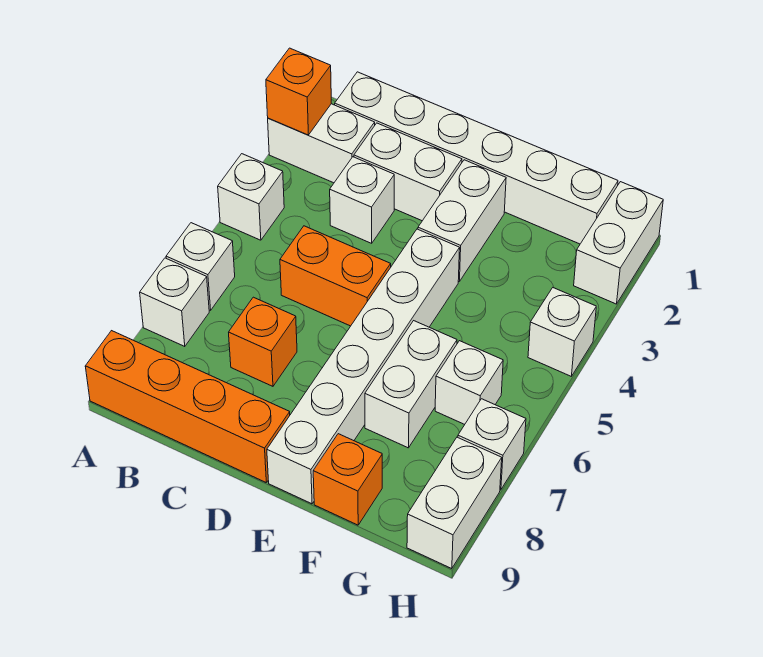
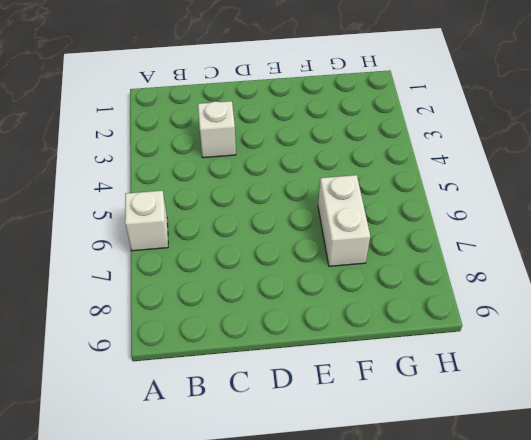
none -> white brick A2:B2 level 1
none -> white brick A4 level 1
none -> white brick A7 level 1

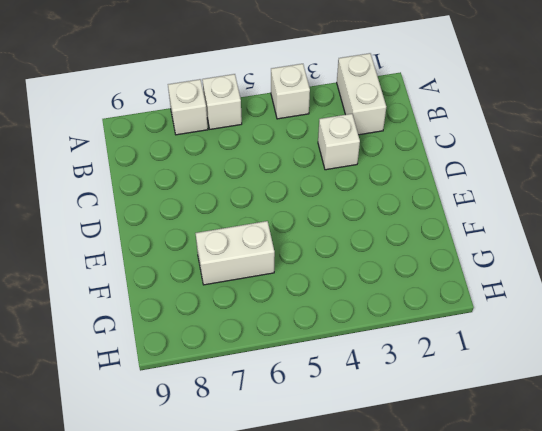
none -> orange brick A9:D9 level 1
none -> white brick B1:G1 level 1
none -> white brick C2:D2 level 1

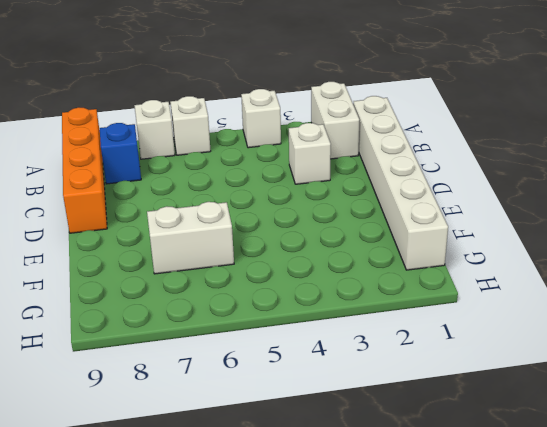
blue brick B8 level 1 -> none
none -> white brick C2:D2 level 1
none -> orange brick C5:D5 level 1
none -> orange brick C7 level 1

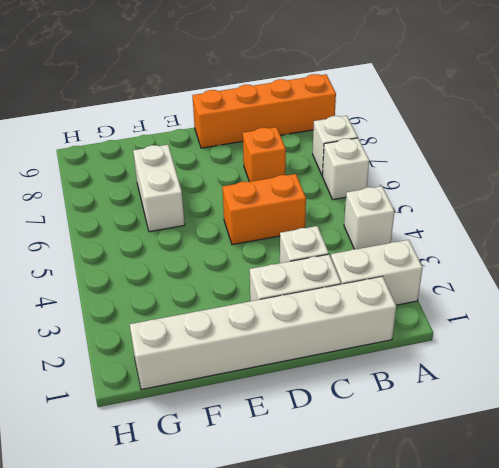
none -> white brick E2:E3 level 1
none -> white brick E4:E9 level 1
none -> orange brick F9 level 1

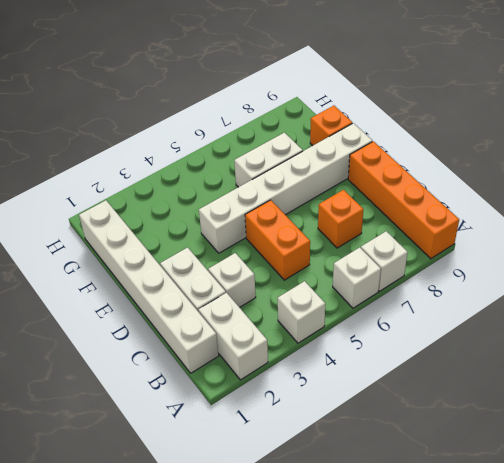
none -> white brick E2:E3 level 1
none -> white brick G6 level 1
none -> white brick H1:H2 level 1

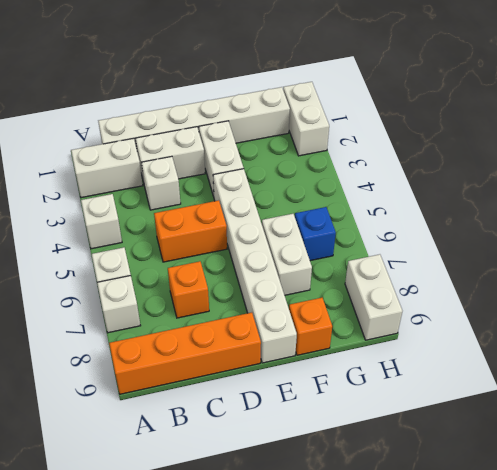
blue brick G6 level 1 -> white brick G6 level 1
none -> white brick H4 level 1
none -> white brick H7 level 1
none -> orange brick A2 level 2

